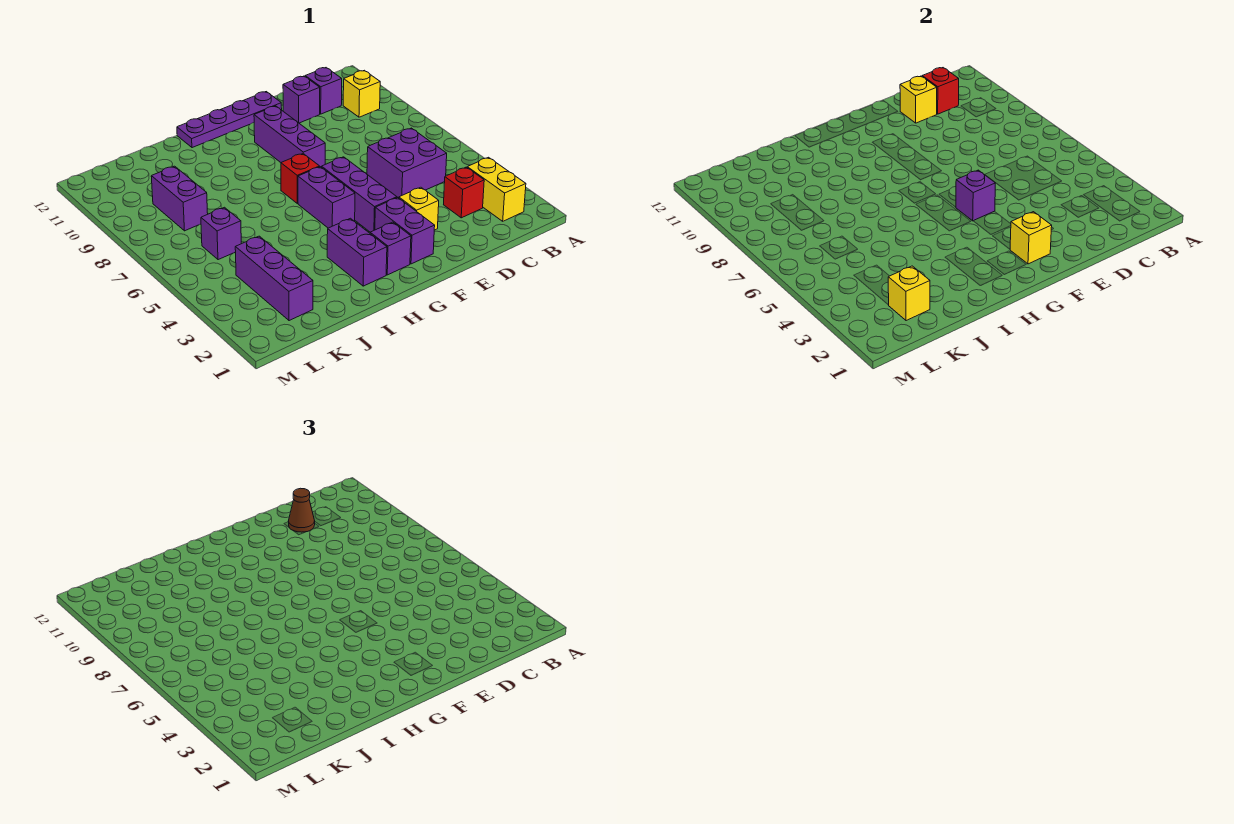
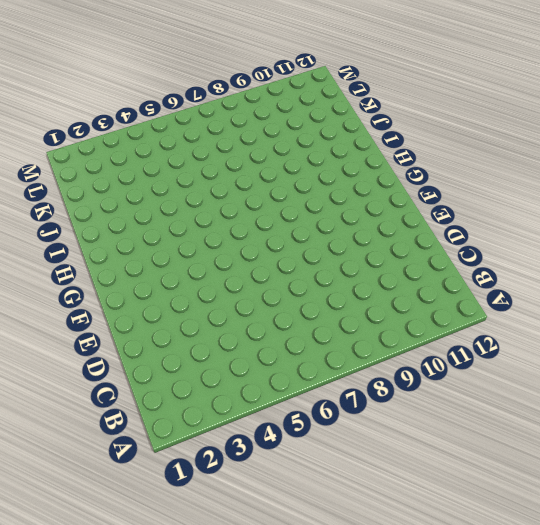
none -> yellow brick B2:B3 level 1
none -> yellow brick B10 level 1
none -> red brick C3 level 1

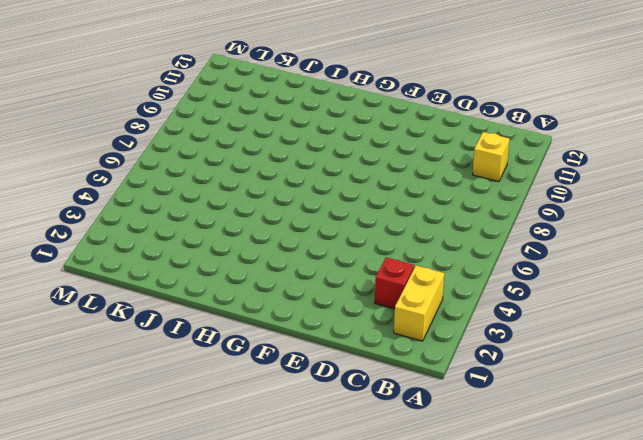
none -> purple brick C5:D6 level 1
none -> purple brick C11 level 1
none -> purple brick D11 level 1

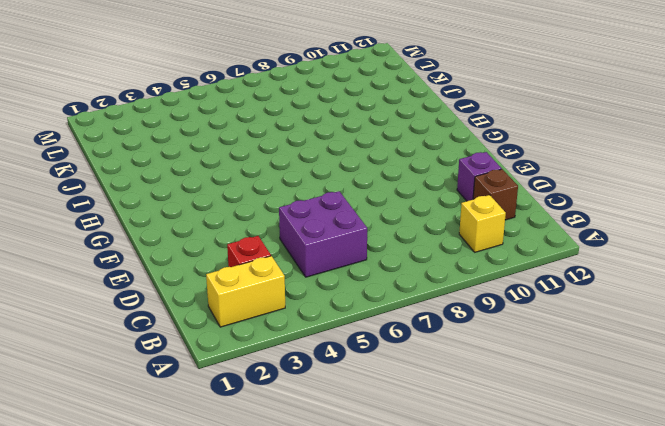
brown brick C11 level 1 -> purple brick C11 level 1
none -> yellow brick E3 level 1
none -> purple plate E12:H12 level 1
none -> purple brick F2:F3 level 1

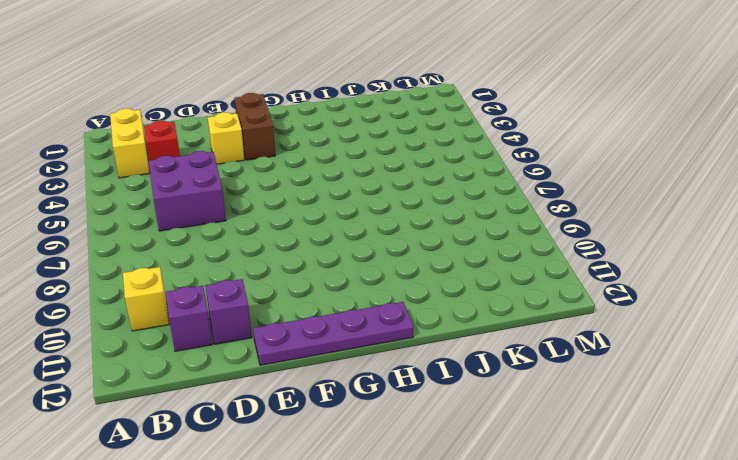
brown brick F2:F3 level 1 -> purple brick F2:F3 level 1
none -> purple brick F4:F6 level 1
none -> purple brick F8:F10 level 1
none -> purple brick G2 level 1

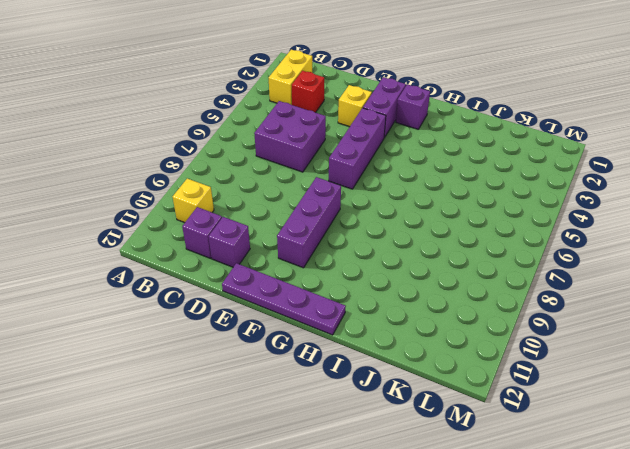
none -> purple brick G5:G6 level 1
none -> red brick G7 level 1
none -> purple brick H2:H3 level 1

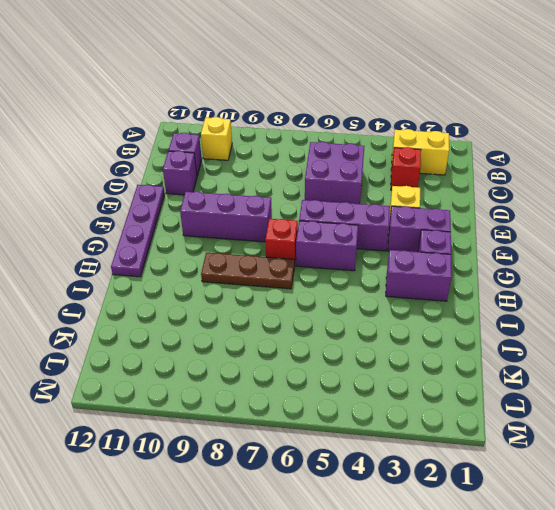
brown plate H7:H9 level 1 -> none
none -> purple brick K2:K4 level 1
none -> purple brick K6 level 1
none -> purple brick K8:K9 level 1

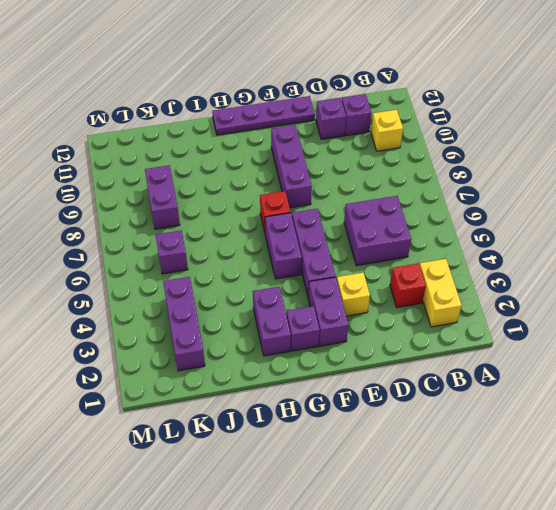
none -> red brick C11 level 2
none -> yellow brick D11 level 2
none -> yellow brick F2 level 2

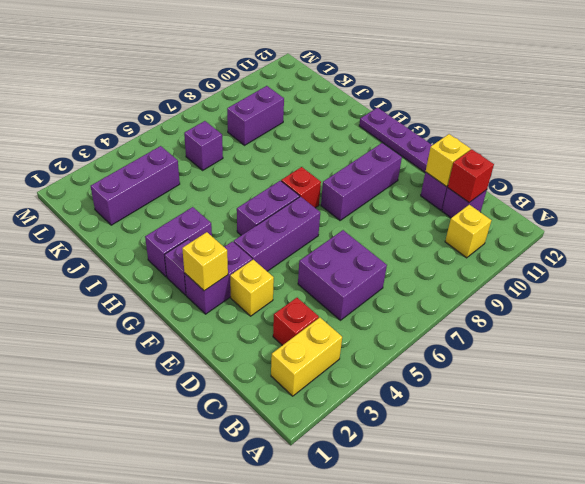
none -> purple brick F5 level 2
none -> yellow brick K2 level 2
none -> brown cone D11 level 3

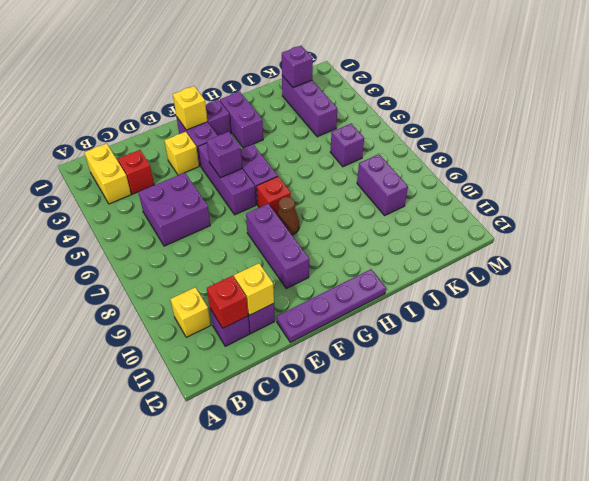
brown cone G8 level 1 -> brown cone D11 level 3
purple brick K2 level 2 -> yellow brick K2 level 2

